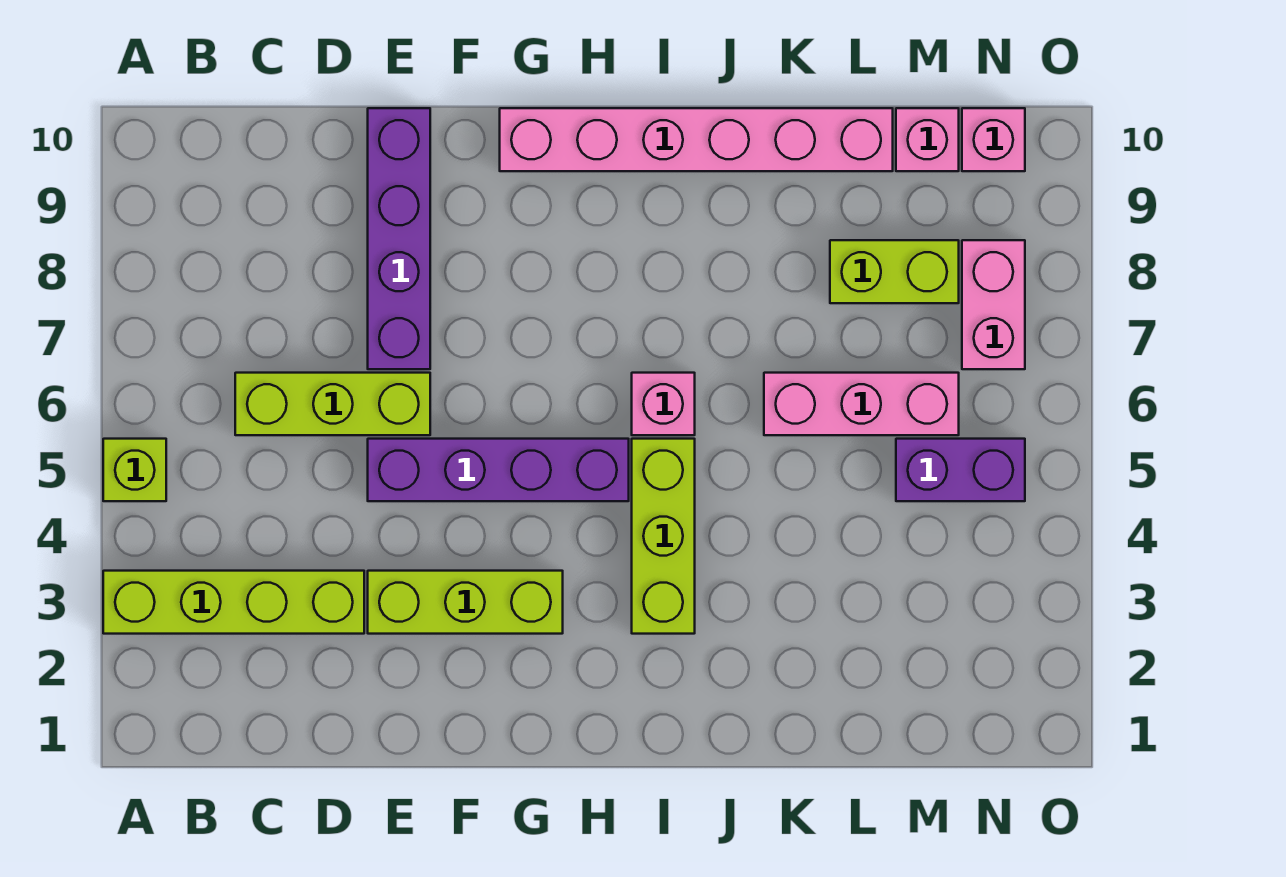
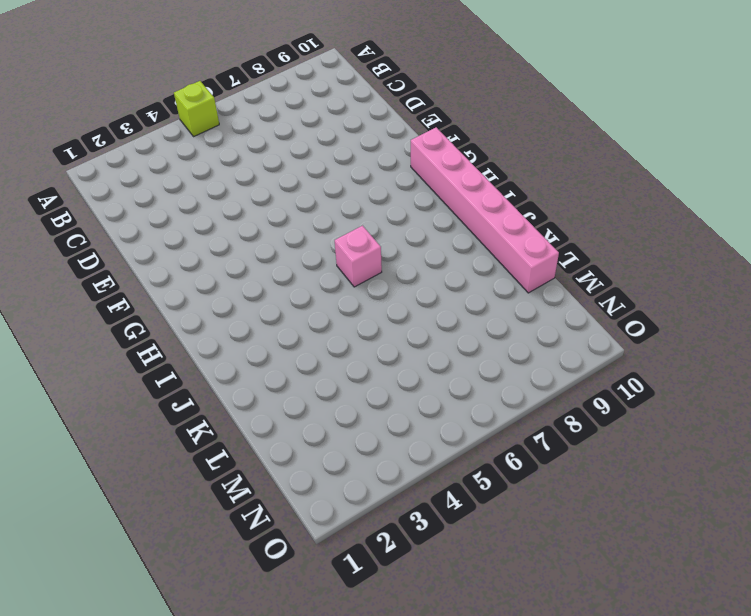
none -> lime brick A3:D3 level 1
none -> lime brick C6:E6 level 1
none -> lime brick E3:G3 level 1

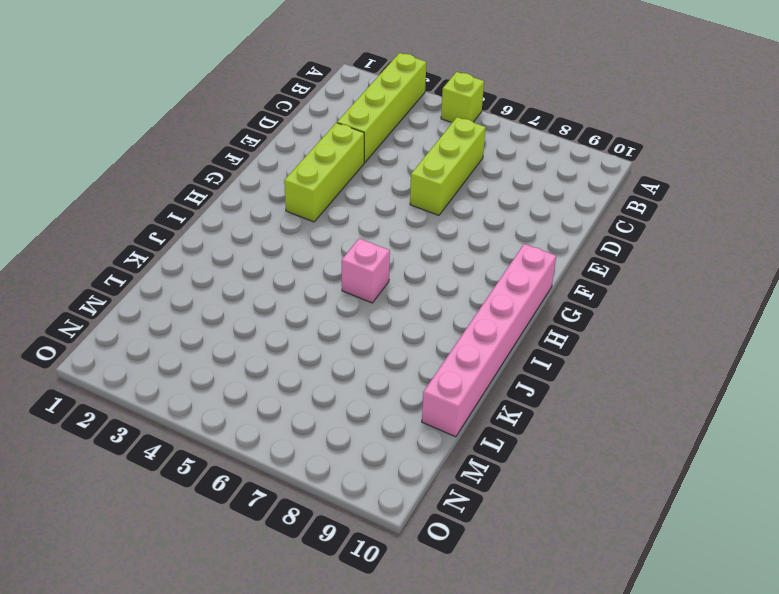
none -> purple brick E5:H5 level 1
none -> purple brick E7:E10 level 1
none -> lime brick I3:I5 level 1

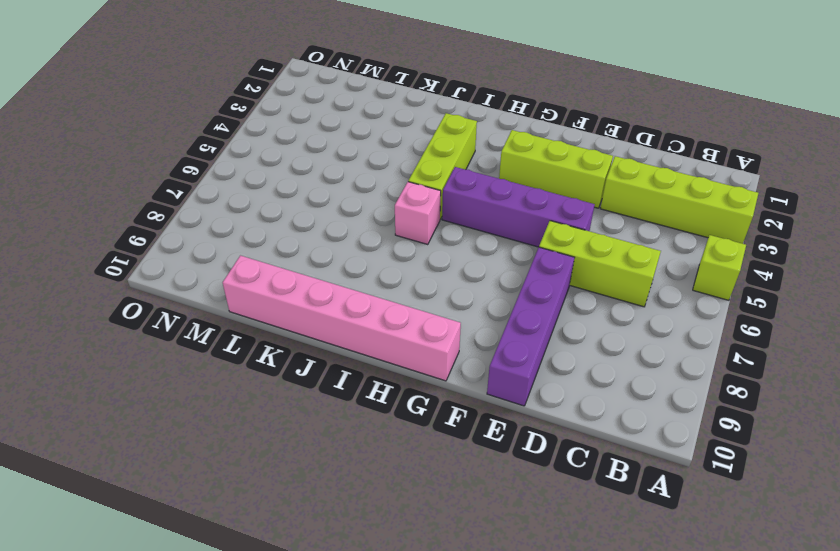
none -> pink brick K6:M6 level 1
none -> lime brick L8:M8 level 1
none -> purple brick M5:N5 level 1

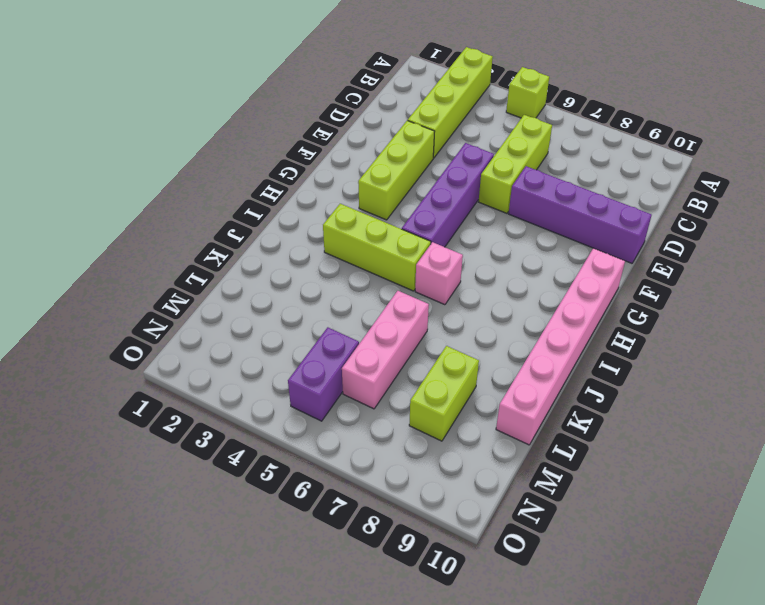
none -> pink brick M10 level 1
none -> pink brick N7:N8 level 1
none -> pink brick N10 level 1

